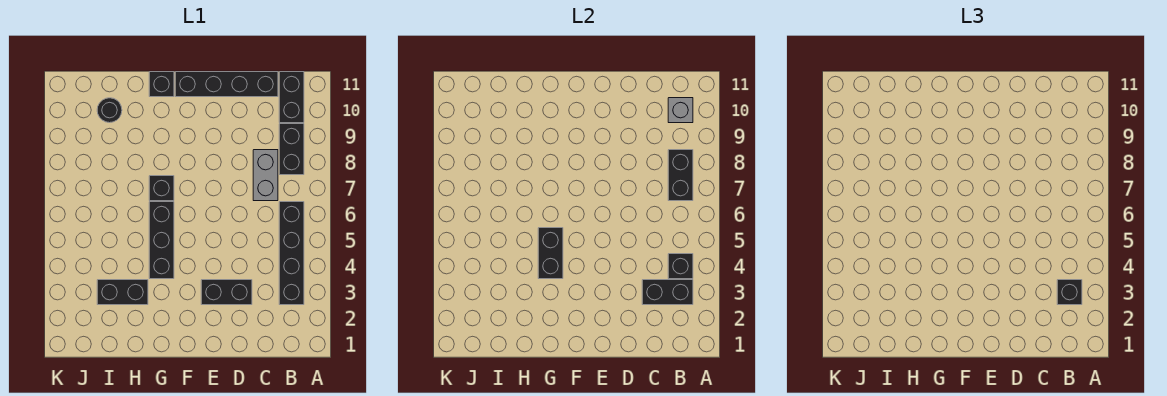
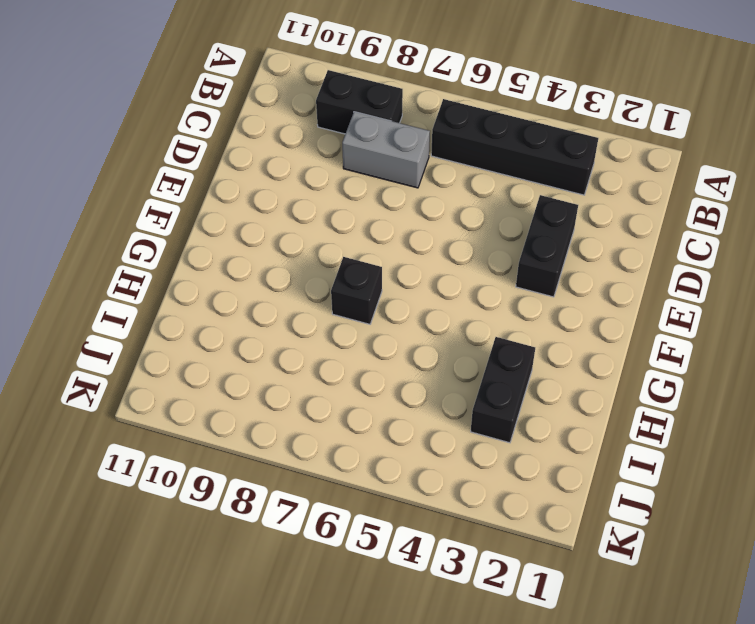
none -> black brick B10:B11 level 1
none -> black brick C11:F11 level 1
none -> black brick G4:G6 level 1

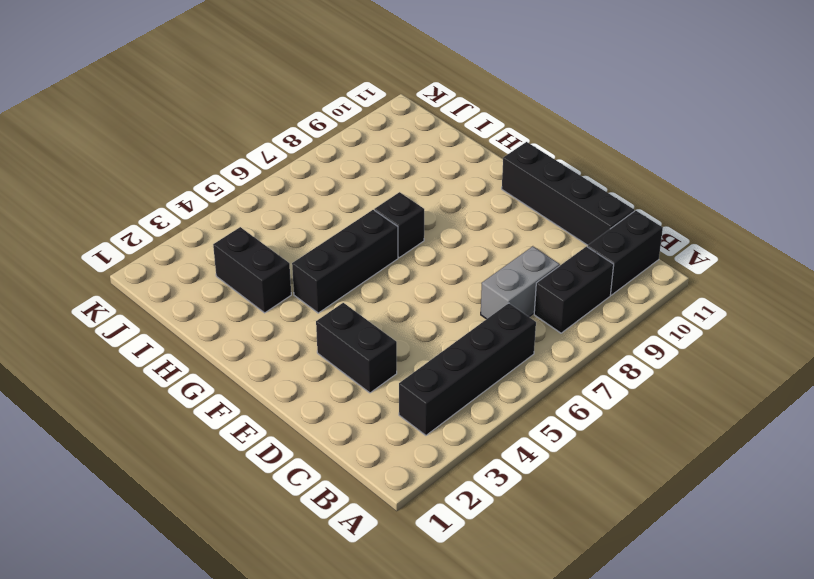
none -> black brick G11 level 1
none -> black round brick I10 level 1
none -> black brick B3:C3 level 2

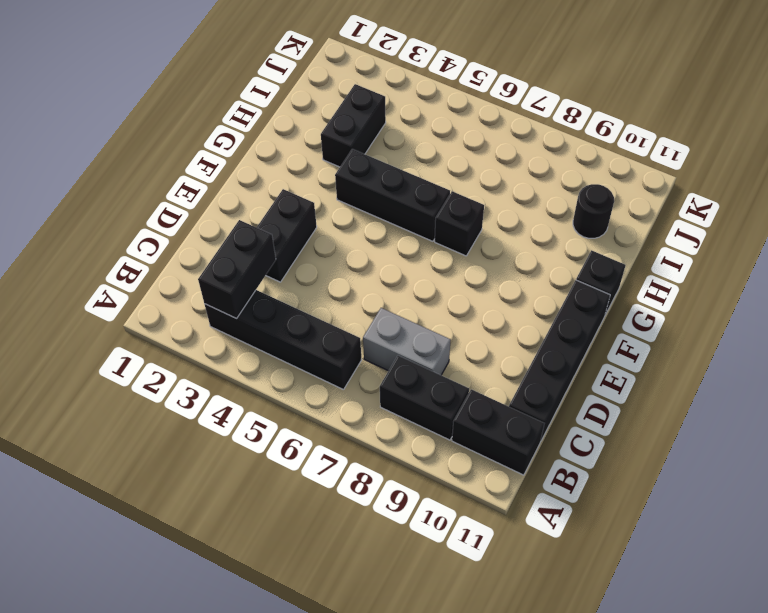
none -> black brick B4 level 2
none -> black brick B7:B8 level 2
none -> grey brick B10 level 2

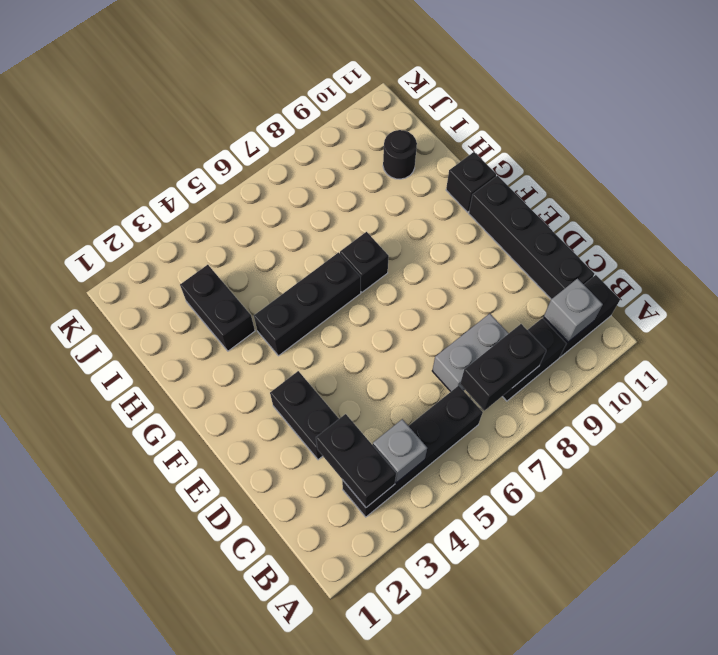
grey brick B4 level 2 -> black brick B4 level 2
none -> black brick G4:G5 level 2
none -> black brick B3 level 3

